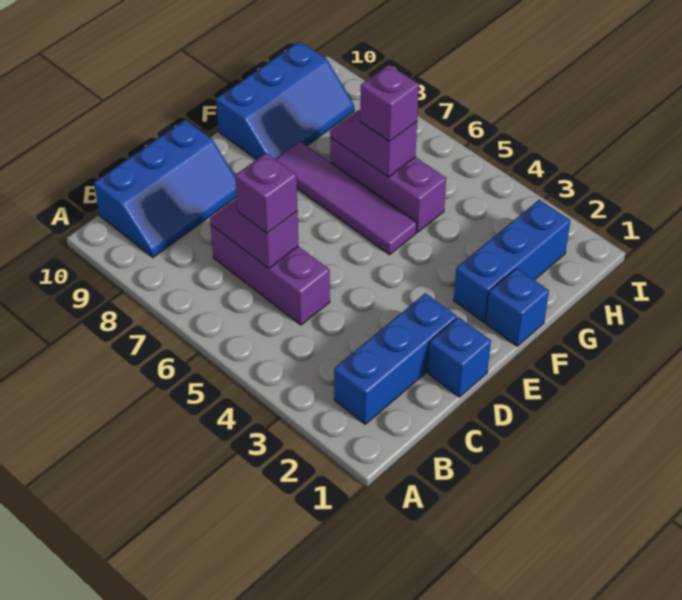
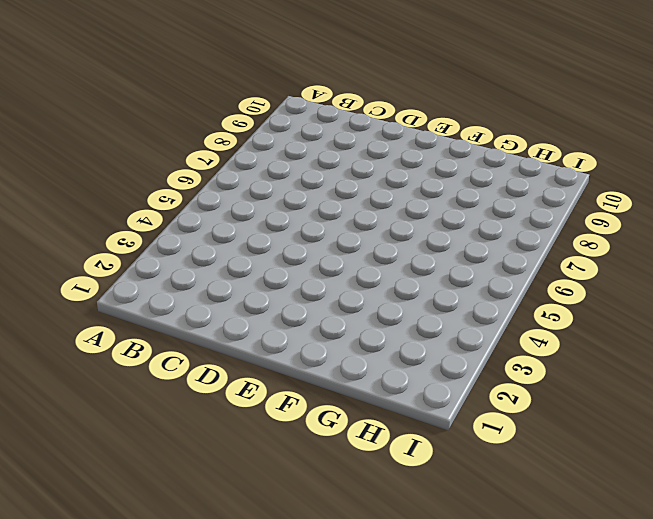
none -> blue brick B2:D2 level 1
none -> blue slope B9:D10 level 1 top 10
none -> purple brick C5:C7 level 1

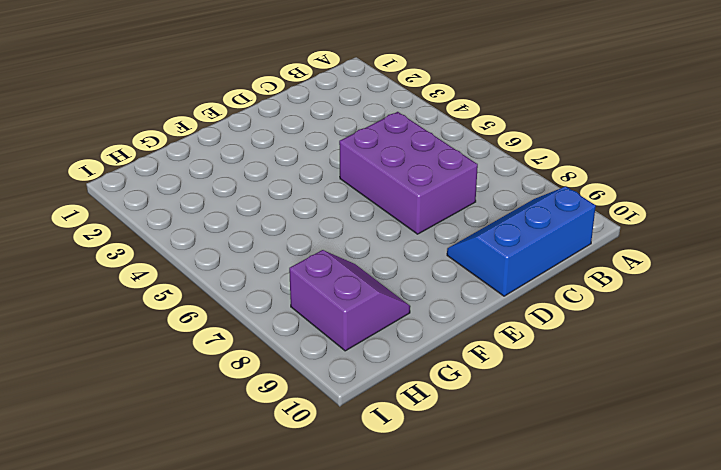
purple brick C5:D7 level 1 -> purple brick C5:C7 level 1
purple slope G8:H9 level 1 top H -> blue slope F9:H10 level 1 top 10
none -> blue brick B2:D2 level 1
none -> blue brick D1 level 1
none -> blue brick F1 level 1

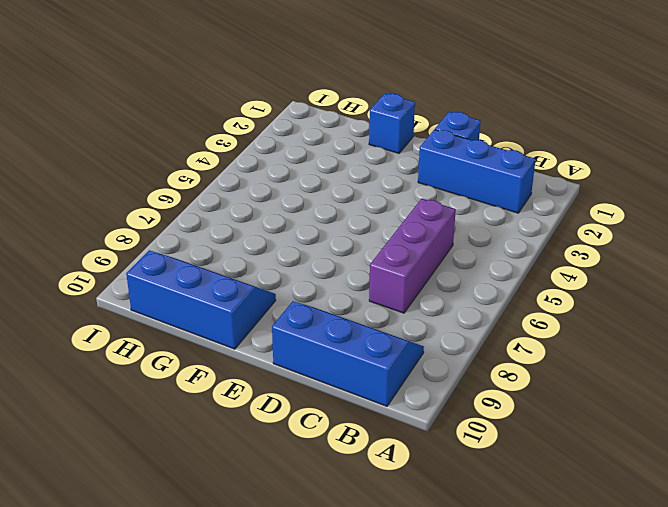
none -> blue brick F2:H2 level 1
none -> purple tile F5:F8 level 1
none -> purple brick G5:G7 level 1

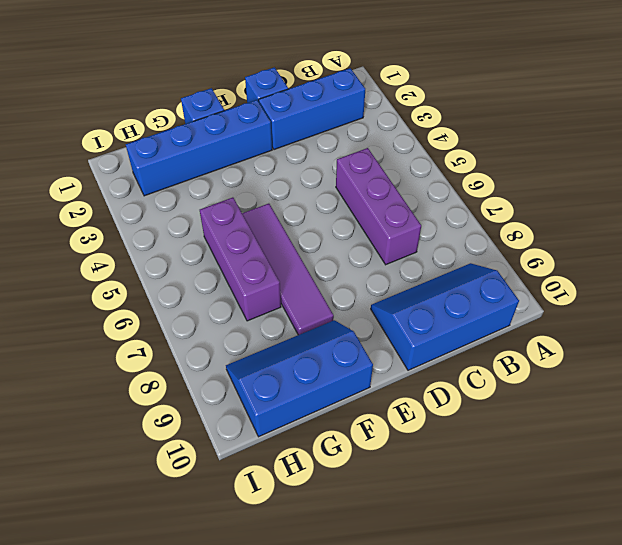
blue brick E2:H2 level 1 -> blue brick F2:H2 level 1
none -> purple slope C6:C7 level 2 top 6
none -> purple slope G6:G7 level 2 top 6
none -> purple brick C6 level 3

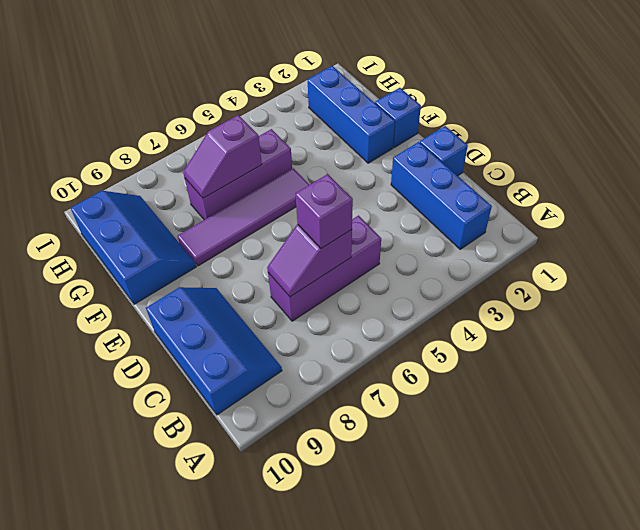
none -> purple brick G6 level 3

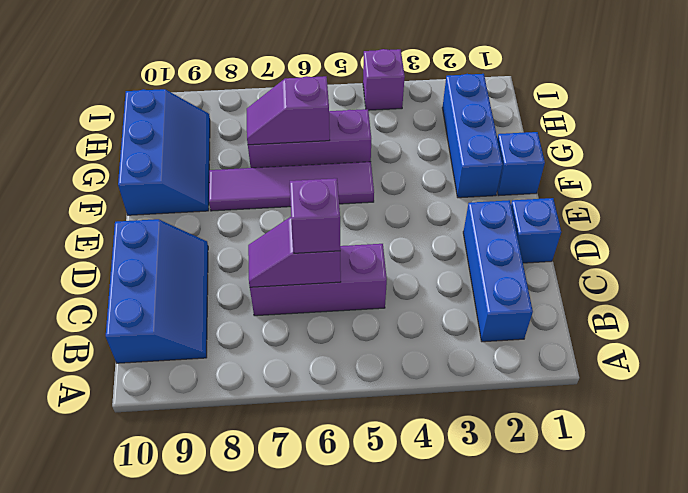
purple brick I4 level 1 -> purple brick G6 level 3

